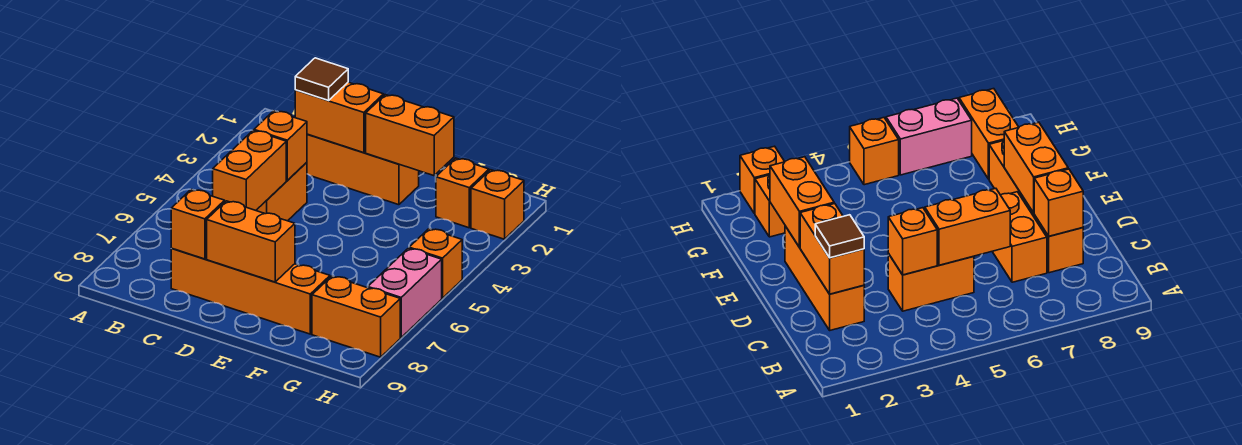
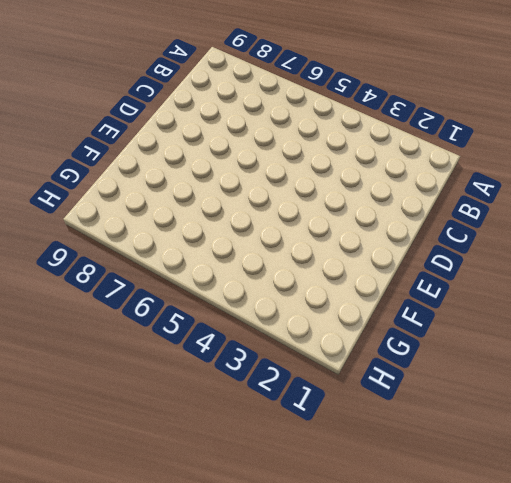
none -> orange brick C2:E2 level 1
none -> orange brick C4:C5 level 1
none -> orange brick C7:D7 level 1

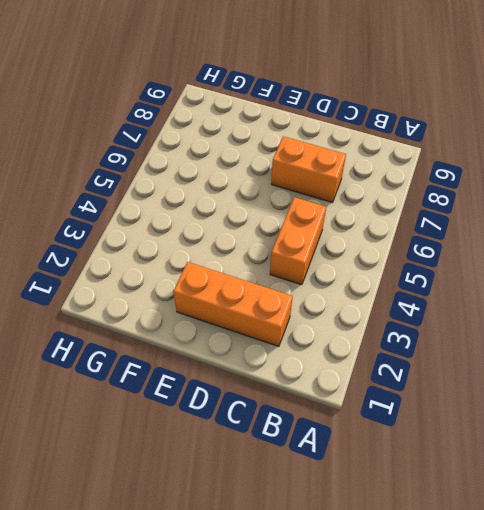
none -> orange brick C8:F8 level 1
none -> orange brick G2 level 1
none -> orange brick G8:H8 level 1

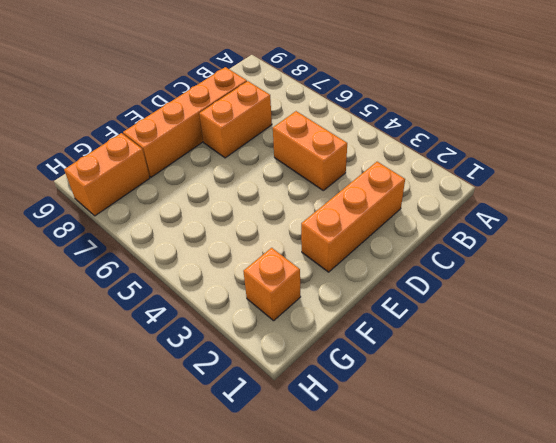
none -> orange brick H2 level 1
none -> orange brick H5 level 1
none -> pink brick H6:H7 level 1

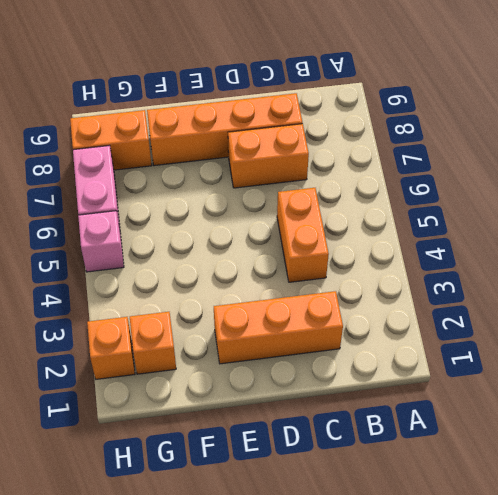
pink brick H5 level 1 -> orange brick H5 level 1
none -> orange brick C2:D2 level 2
none -> orange brick C4 level 2
none -> orange brick C5:C6 level 2

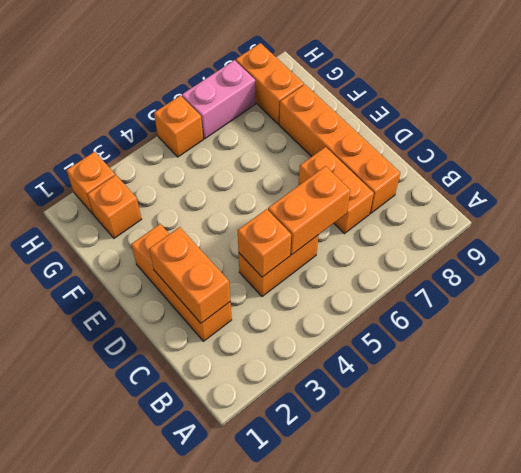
none -> orange brick C8 level 2
none -> orange brick D8:E8 level 2
none -> orange brick E2:F2 level 2

